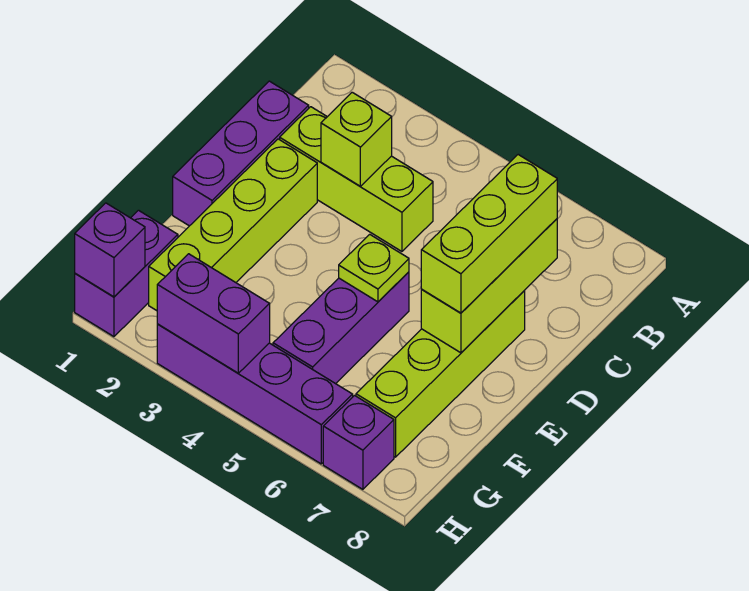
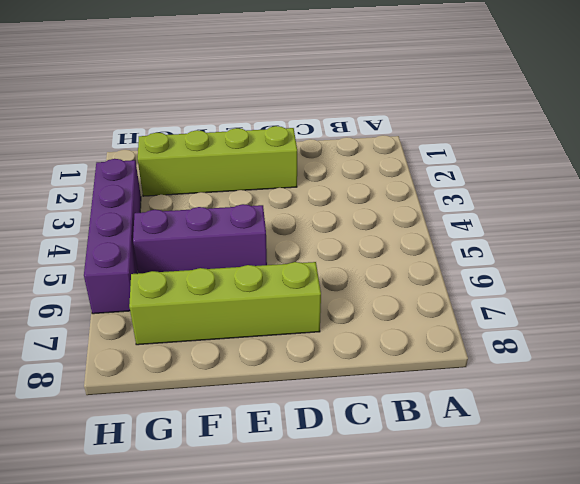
none -> purple brick C1:E1 level 1
none -> lime brick C2:C4 level 1
none -> purple brick G1:H1 level 1

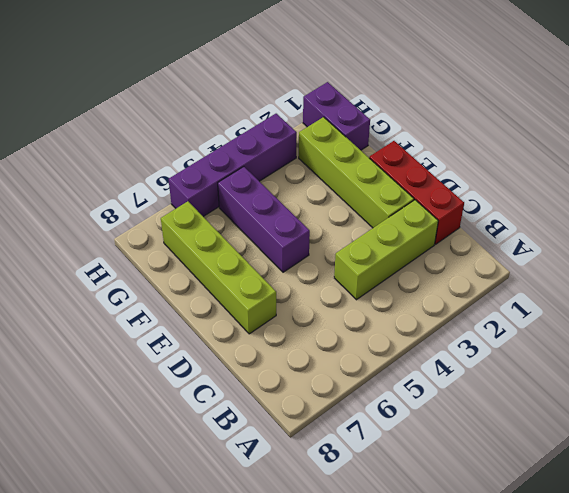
red brick C1:E1 level 1 -> purple brick C1:E1 level 1
none -> purple brick H7 level 1
none -> lime brick C3 level 2
none -> lime brick C7:E7 level 2

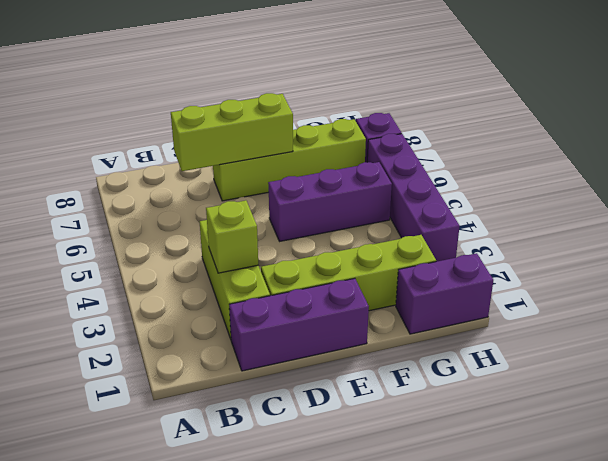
none -> lime plate E5 level 2
none -> purple brick H1 level 2
none -> purple brick H3:H4 level 2

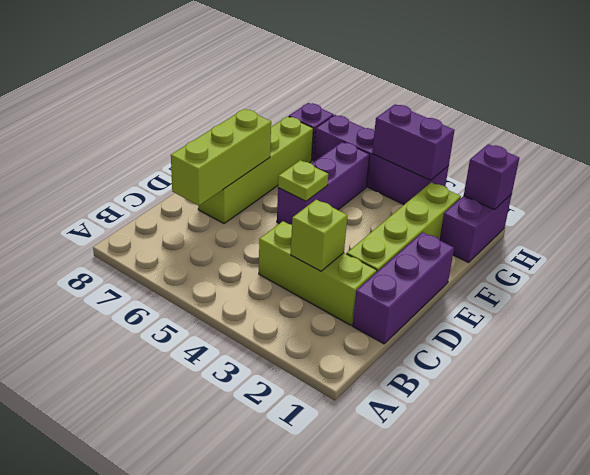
none -> lime brick C7:E7 level 3

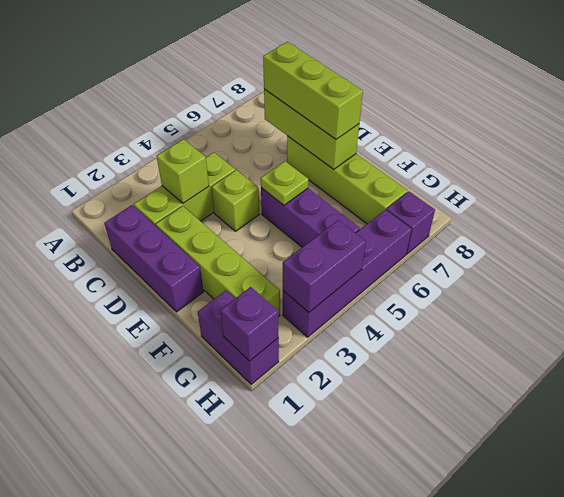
lime brick D4 level 1 -> none

